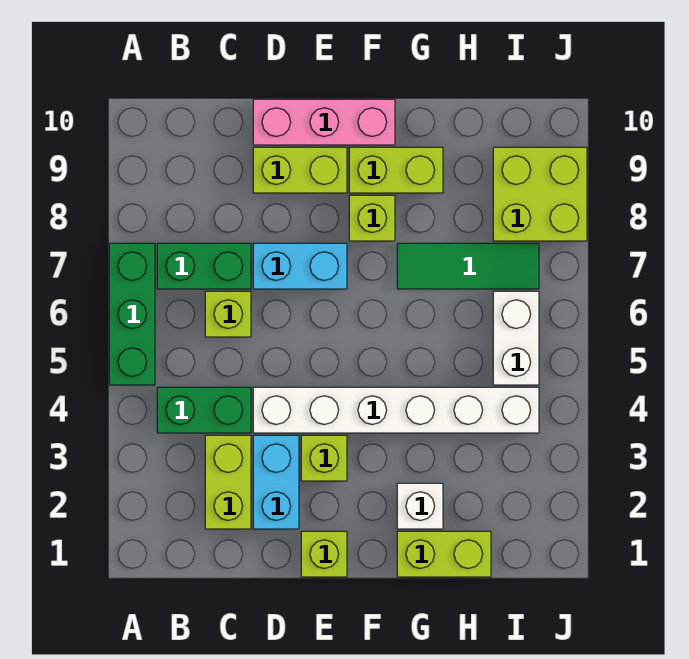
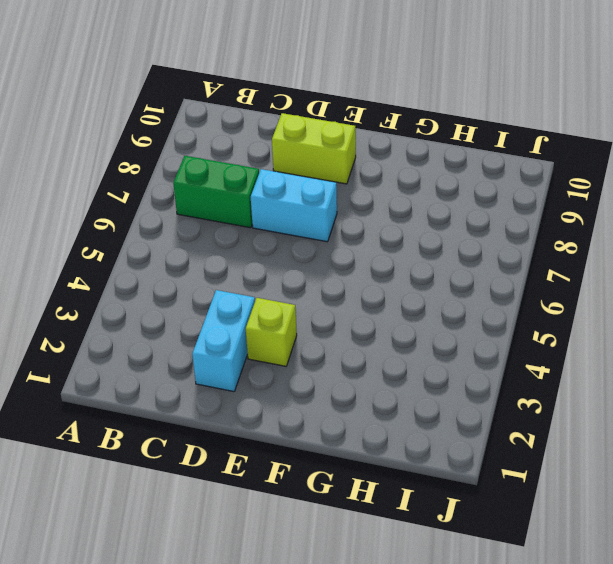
none -> green brick A5:A7 level 1
none -> green brick B4:C4 level 1
none -> lime brick C2:C3 level 1

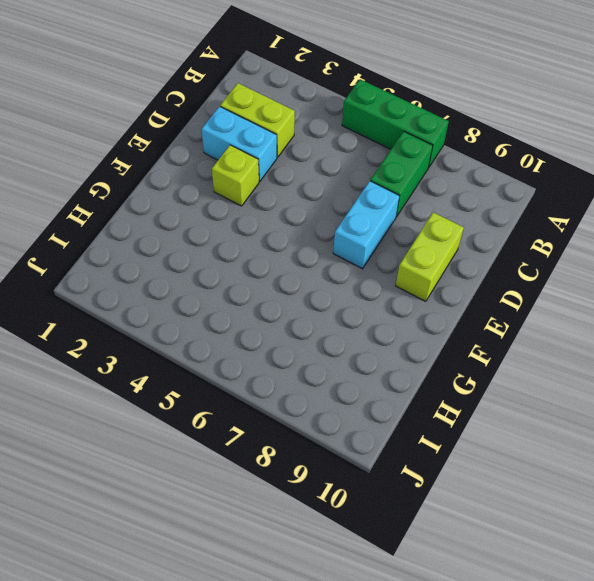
none -> green brick B4:C4 level 1
none -> lime brick C6 level 1
none -> white brick D4:I4 level 1

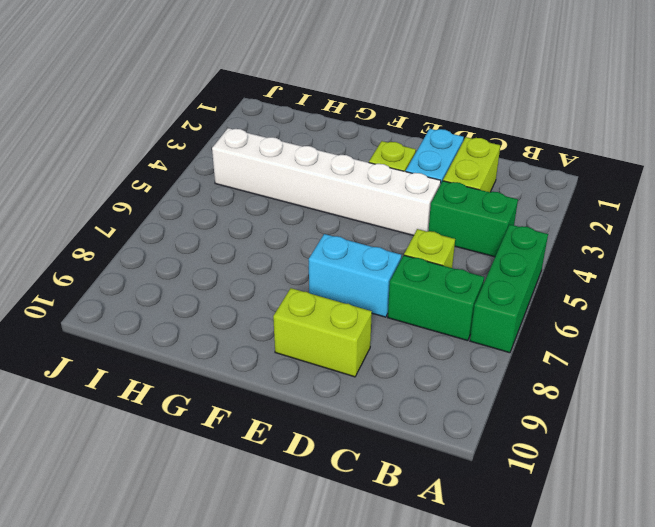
none -> pink brick D10:F10 level 1
none -> lime brick E1 level 1
none -> lime brick F8 level 1

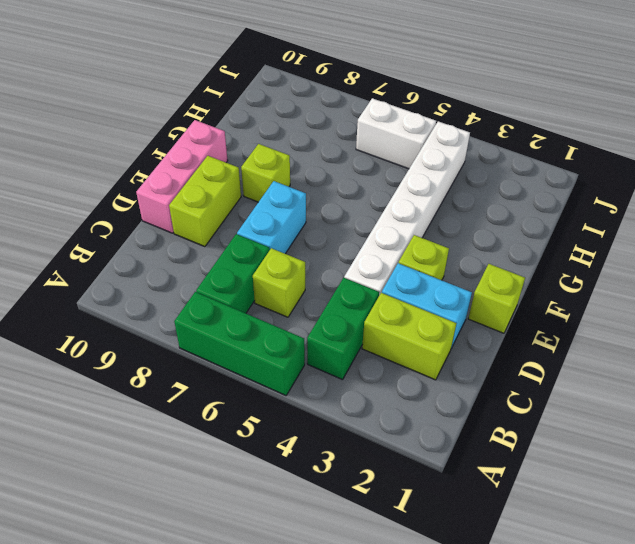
none -> lime brick F9:G9 level 1
none -> lime brick G1:H1 level 1
none -> white brick G2 level 1

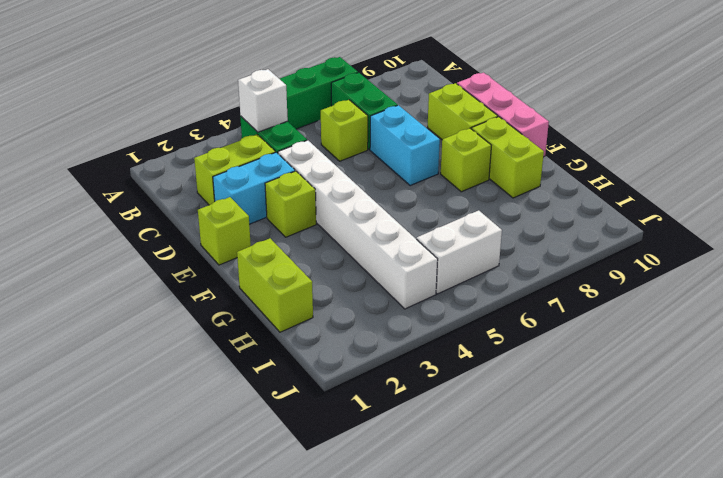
white brick B4 level 2 -> white brick G2 level 1
none -> green tile G7:I7 level 1
none -> lime brick I8:J9 level 1

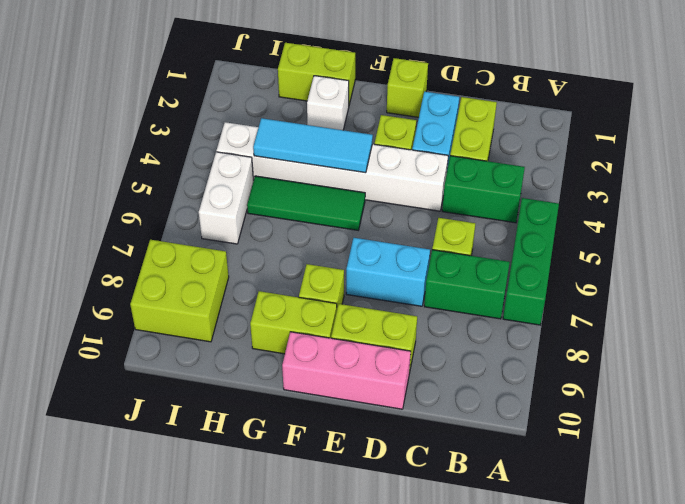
cyan tile F4:H4 level 2 -> none
green tile F5:H5 level 1 -> green tile G7:I7 level 1

